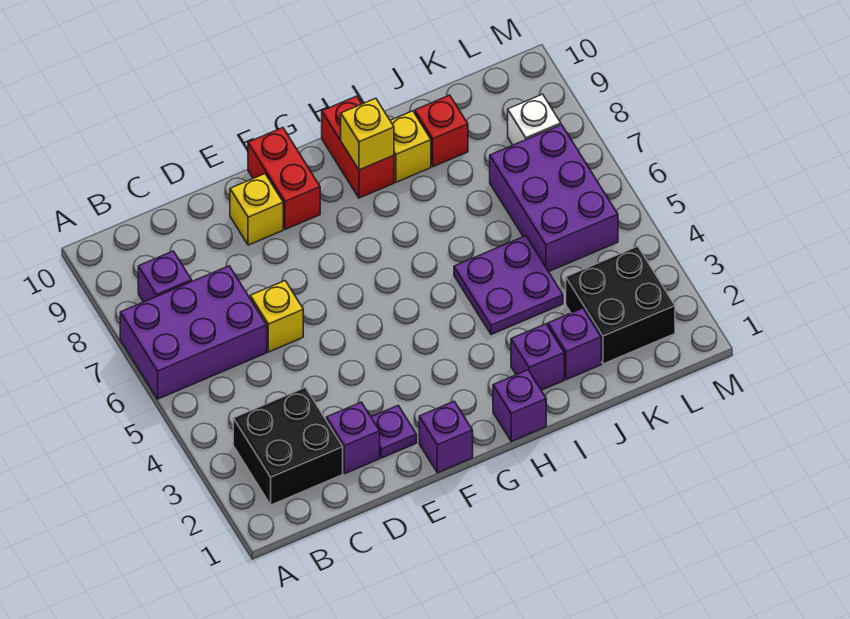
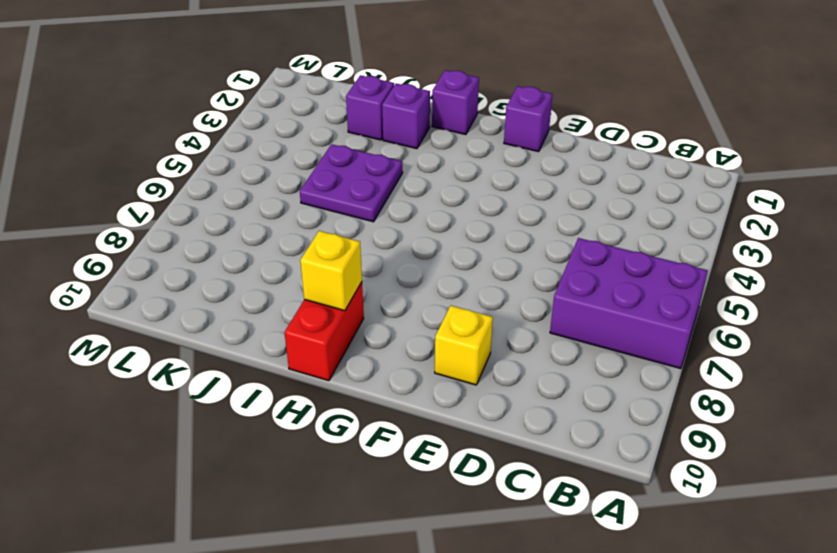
none -> black brick B2:C3 level 1
none -> purple brick B8 level 1
none -> purple brick D2 level 1

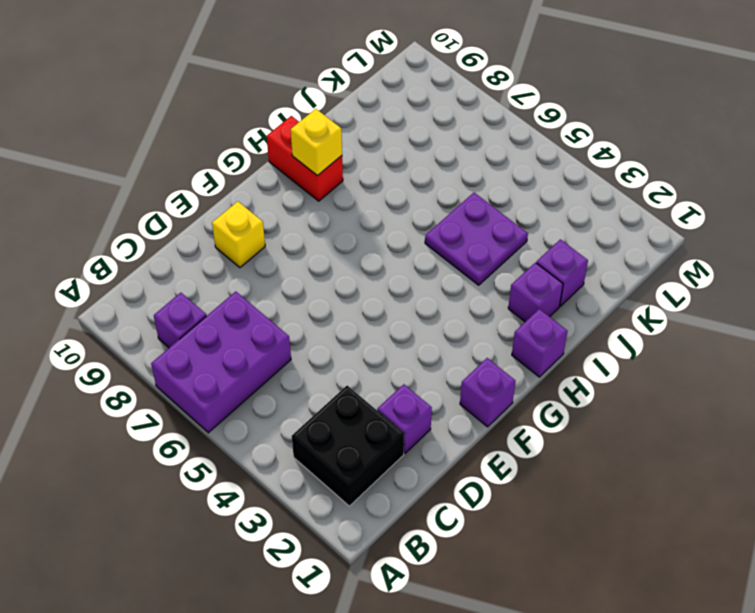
none -> yellow brick D6 level 1
none -> purple plate E2 level 1
none -> red brick F9:F10 level 1

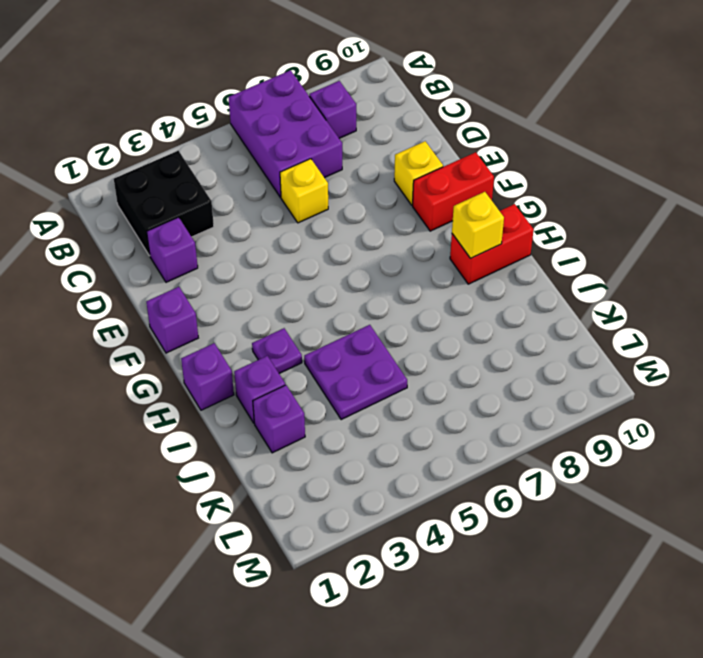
purple plate H3 level 1 -> purple plate E2 level 1
none -> yellow brick I9 level 1
none -> red brick J9 level 1
none -> black brick K2:L3 level 1

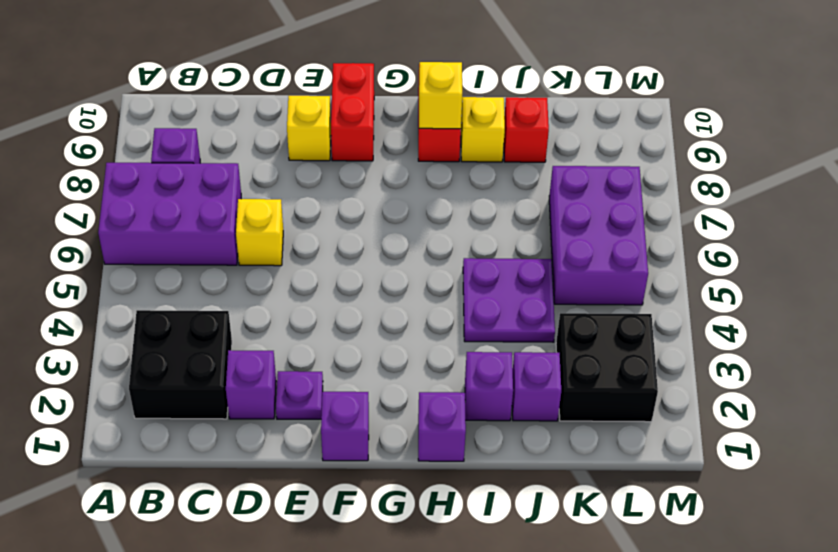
none -> white brick L8 level 1

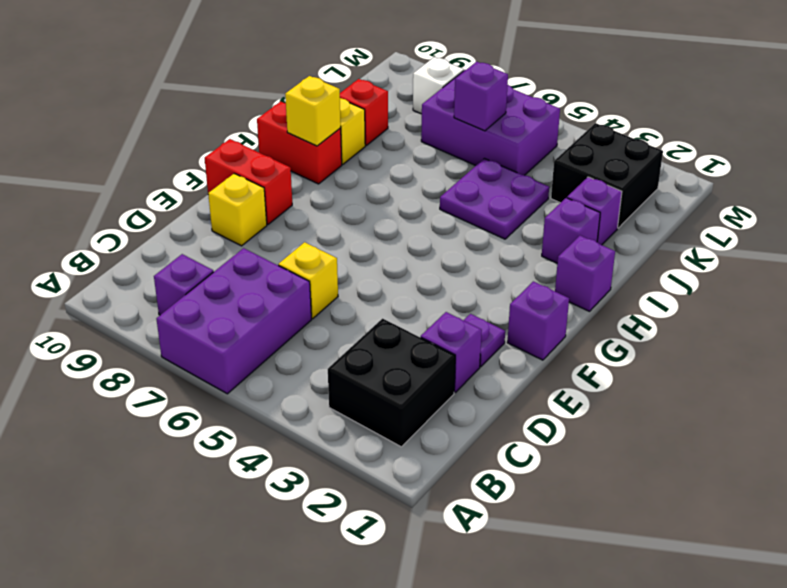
purple brick K6 level 2 -> none

